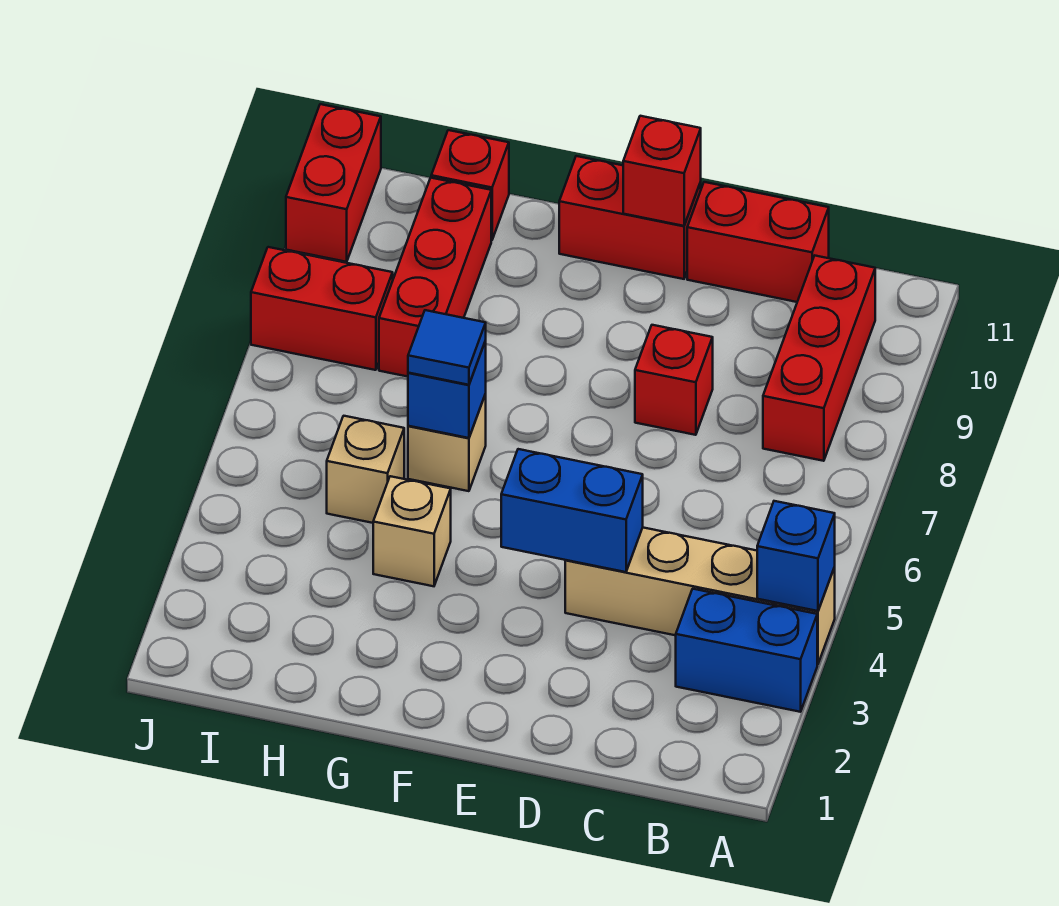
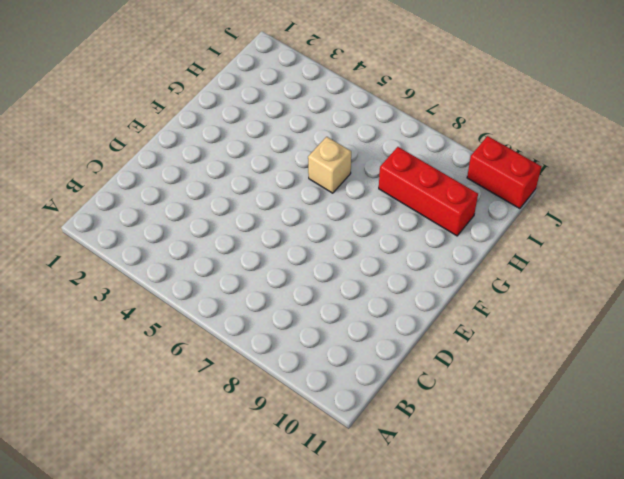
none -> blue brick A3:B3 level 1
none -> tan brick A4:D4 level 1
none -> red brick B8:B10 level 1

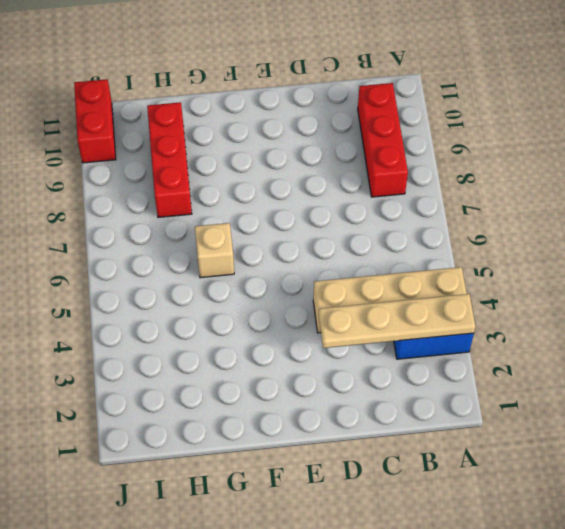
tan plate A3:D3 level 2 -> none
none -> red brick C11:D11 level 1
none -> red brick D8 level 1
none -> red brick E11:F11 level 1

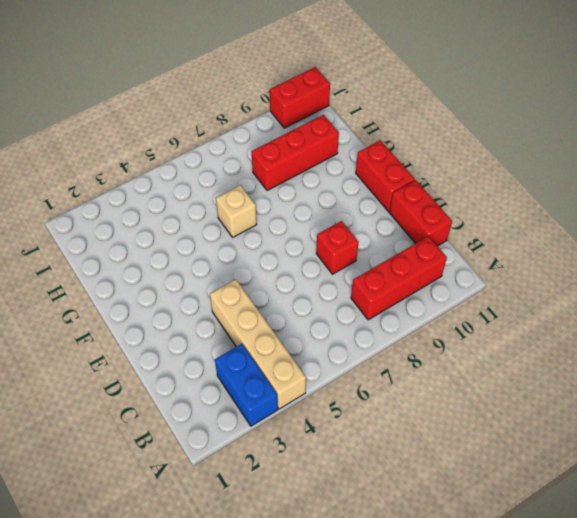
none -> tan brick G4 level 1
none -> tan brick H5 level 1
none -> red brick H11 level 1

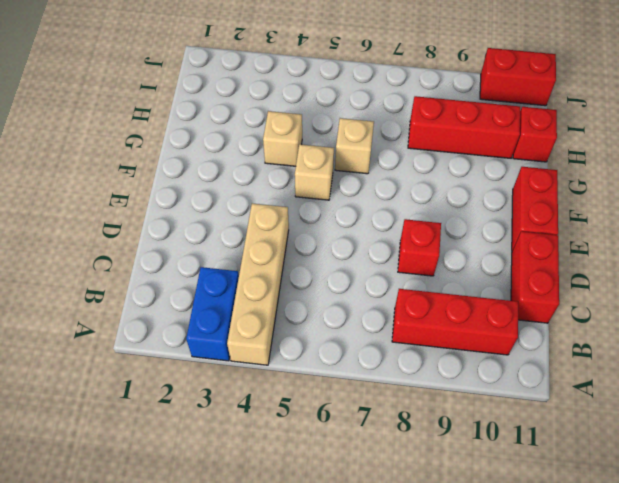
tan brick F5 level 1 -> tan brick H5 level 1
none -> red brick I8:J8 level 1
none -> blue brick A4 level 2
none -> blue brick D4:E4 level 2

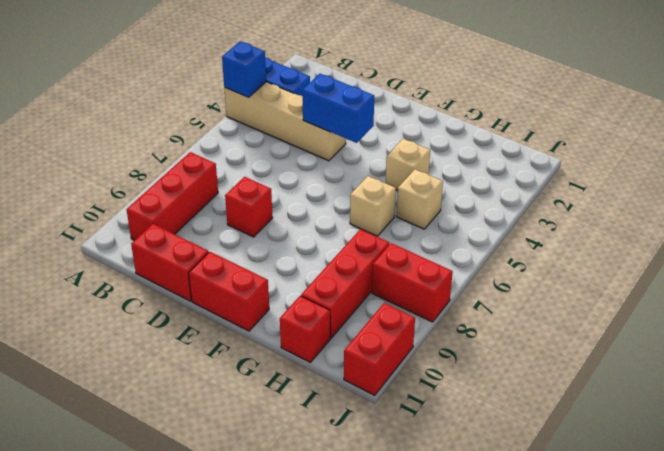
none -> red brick E11 level 2
none -> blue brick G6 level 2
none -> blue tile G6 level 3

